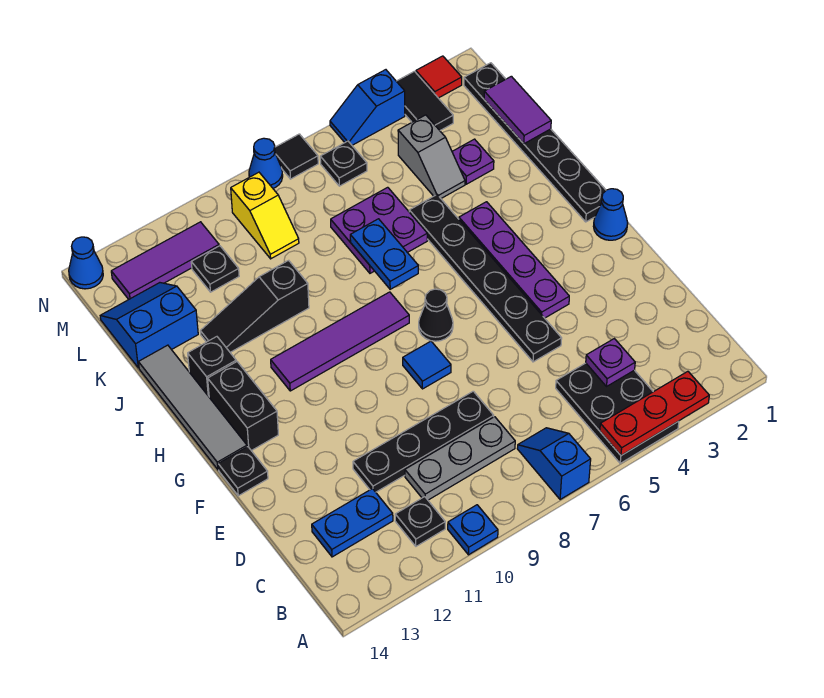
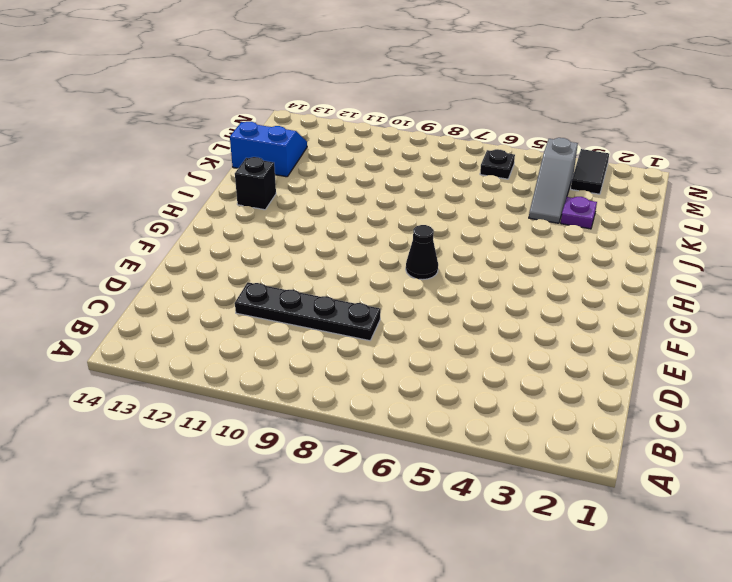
grey slope K4:M4 level 1 top M -> grey slope K4:L4 level 1 top L
none -> black plate A4:C5 level 1
none -> blue slope A7:B7 level 1 top A
none -> blue plate A10 level 1
none -> black plate B11 level 1

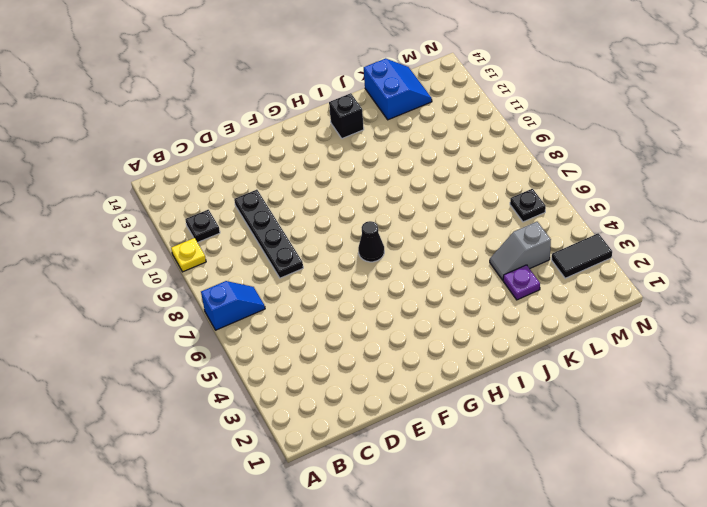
yellow plate A10 level 1 -> blue plate A10 level 1
none -> black plate A4:C5 level 1
none -> grey plate C8:C10 level 1
none -> blue plate C12:C13 level 1
none -> black plate E5:J5 level 1

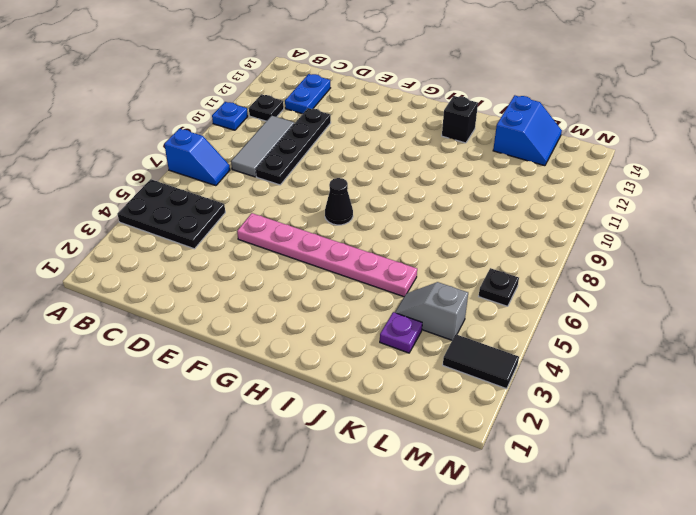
grey tile C8:C10 level 1 -> grey plate C8:C10 level 1
pink plate E5:J5 level 1 -> black plate E5:J5 level 1
none -> purple plate F4:I4 level 1
none -> blue tile F8 level 1
none -> black plate F14 level 1
none -> blue cone G1 level 1

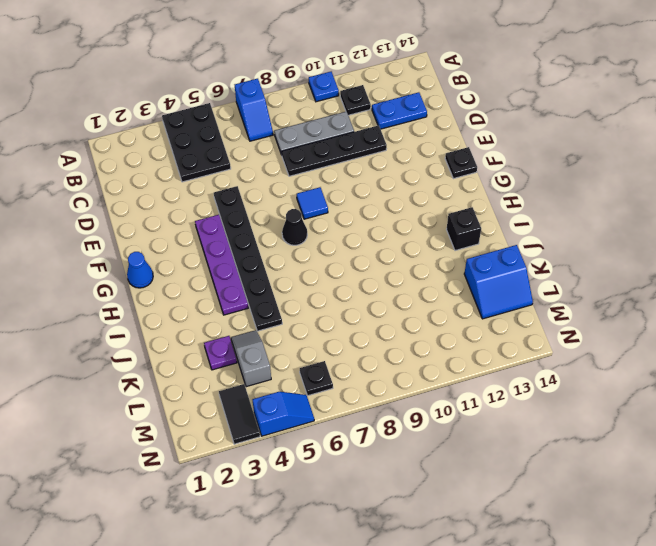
none -> black brick G13:H13 level 1
none -> grey tile G14:J14 level 1
none -> black plate H1:M1 level 1
none -> purple tile H8:H11 level 1

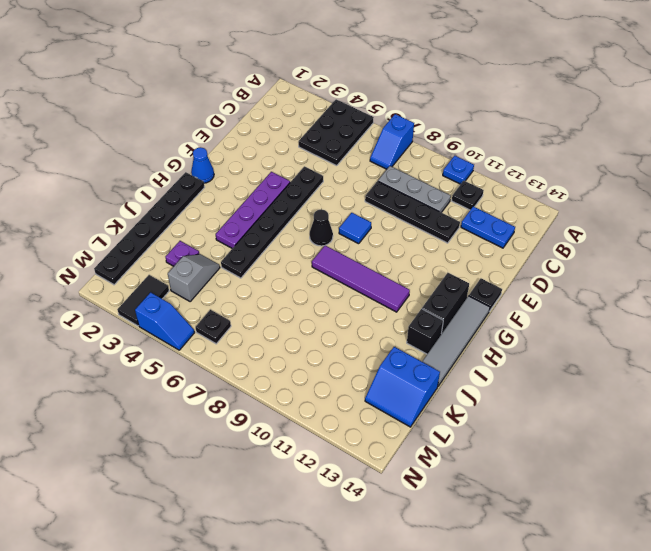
none -> purple plate J6:K7 level 1
none -> black slope J10:J12 level 1 top 10
none -> yellow slope L9:M9 level 1 top M
none -> black plate L11 level 1

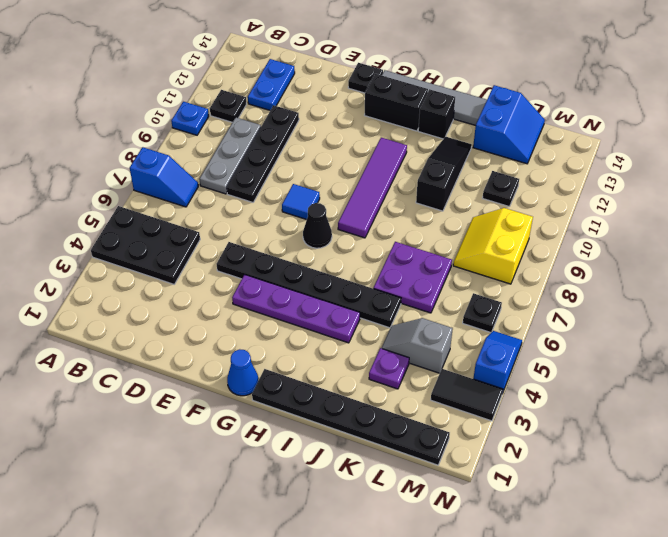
yellow slope L8:M9 level 1 top M -> yellow slope L9:M9 level 1 top M
none -> purple tile M11:M13 level 1
none -> red tile N2 level 1
none -> black tile N7 level 1
none -> blue cone N8 level 1

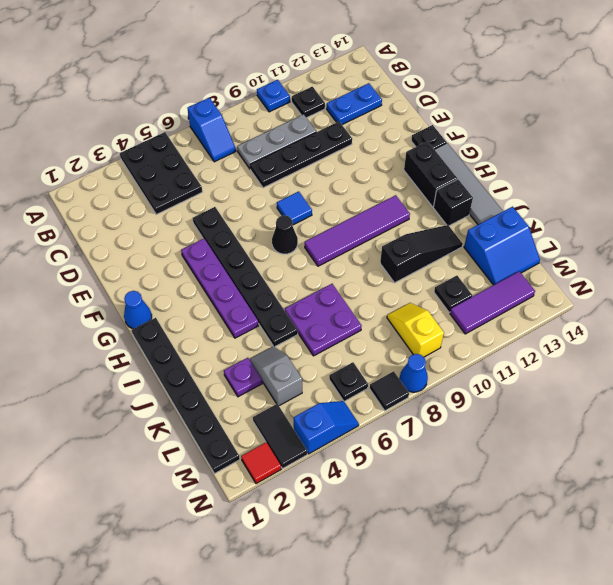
none -> blue cone N14 level 1
none -> red plate A3:A5 level 2
none -> purple plate C4 level 2
none -> blue plate I7:J7 level 2

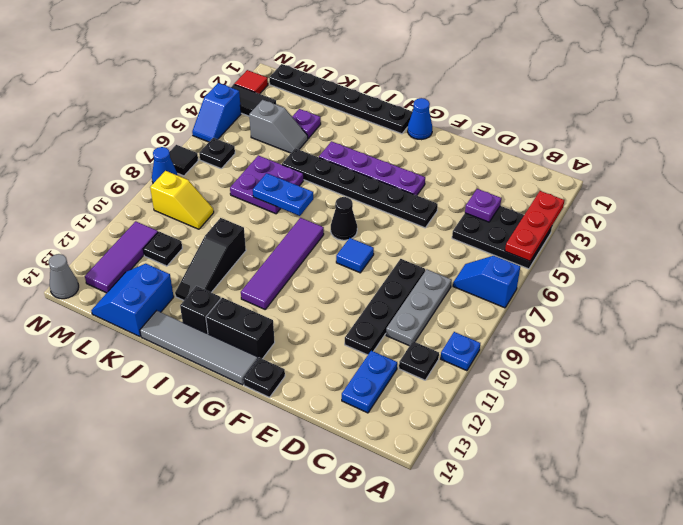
grey cone N14 level 1 -> blue cone N14 level 1
none -> purple tile K1:L1 level 2

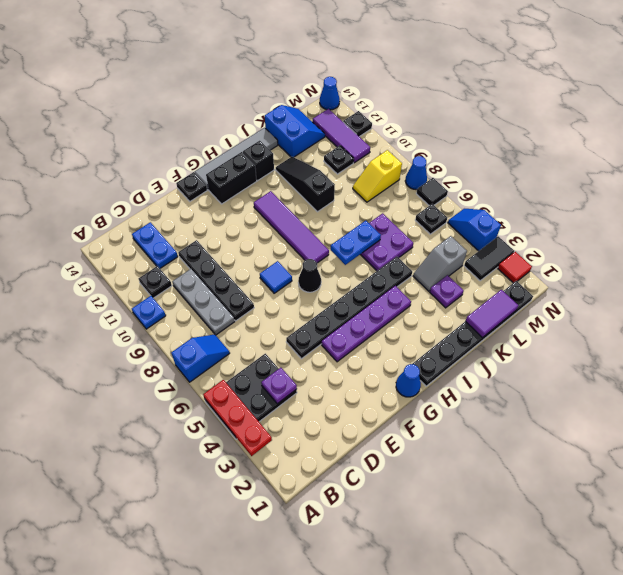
black plate N12 level 1 -> none

